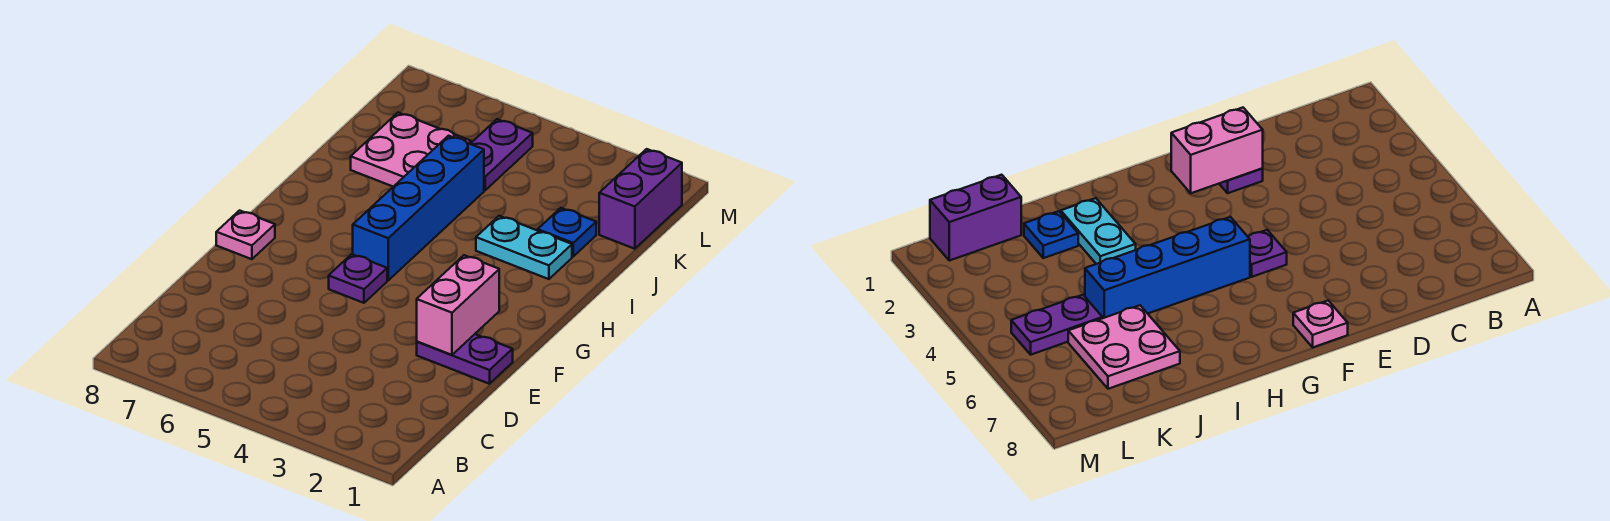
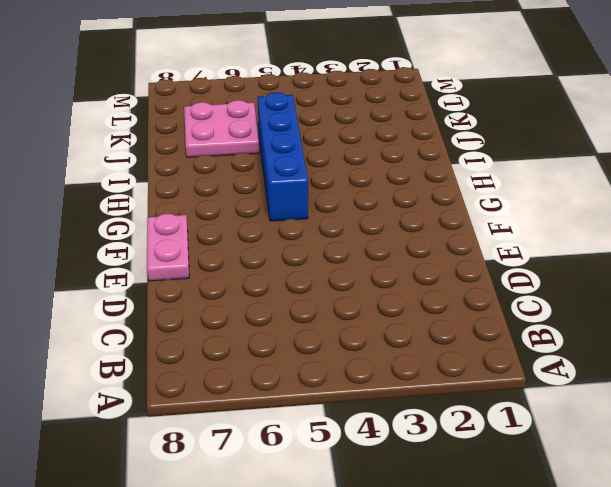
pink plate E8:F8 level 1 -> pink plate F8 level 1
none -> purple plate E1:E2 level 1
none -> purple plate F5 level 1

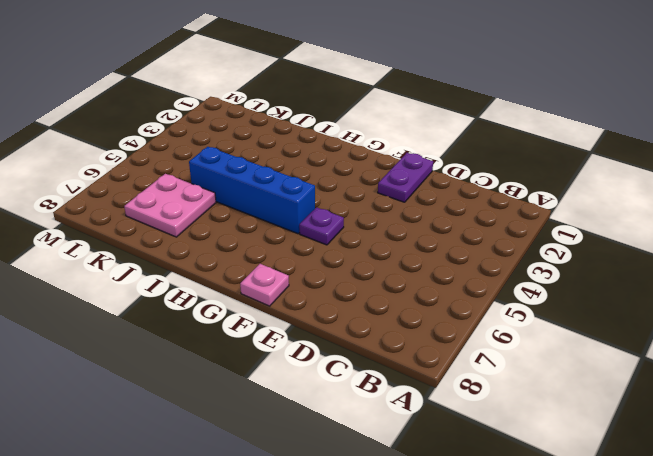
none -> cyan plate I2:I3 level 1
none -> blue plate J2 level 1

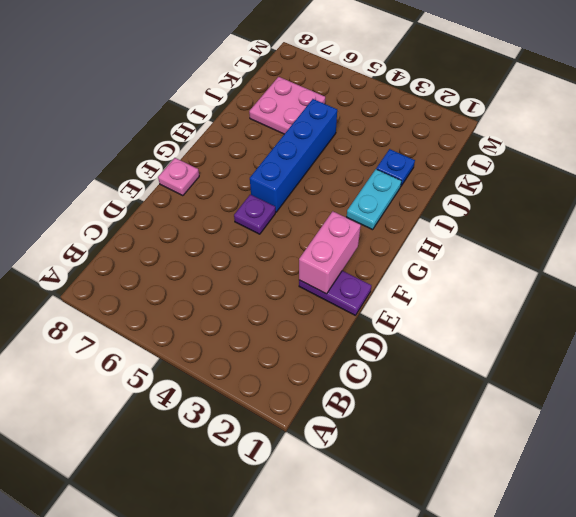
cyan plate H2:I2 level 1 -> cyan plate I2:I3 level 1
none -> purple brick K1:L1 level 1
none -> purple plate K5:L5 level 1

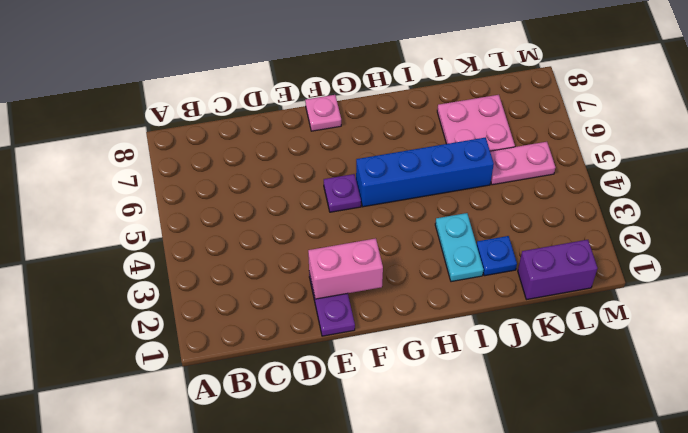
pink plate K5:L5 level 1 -> purple plate K5:L5 level 1

